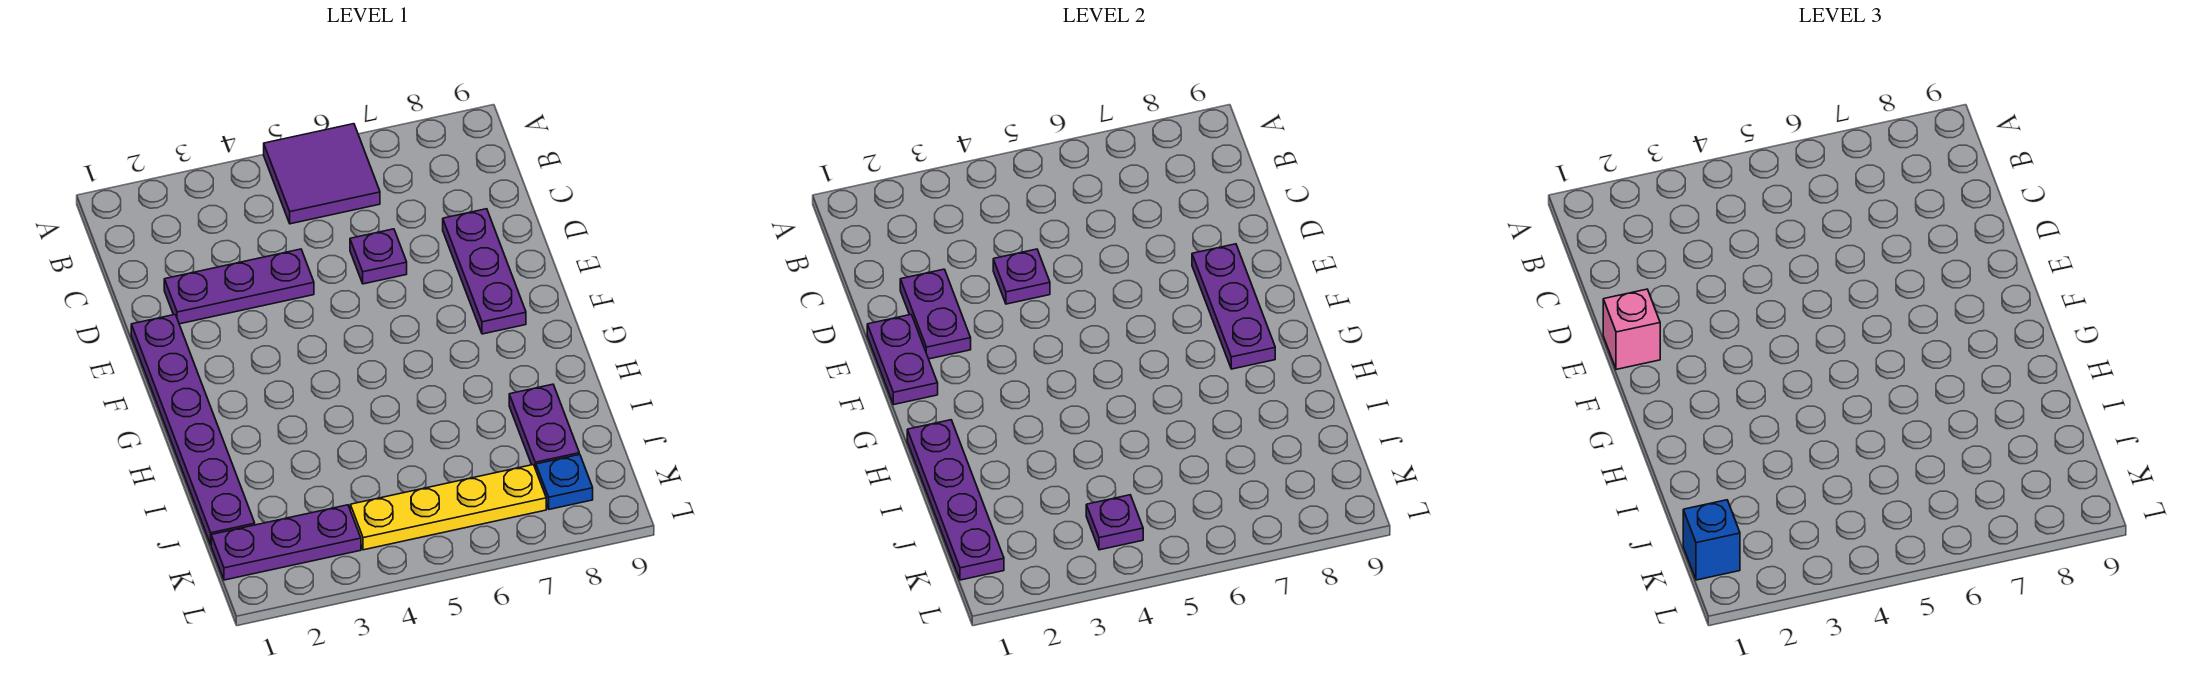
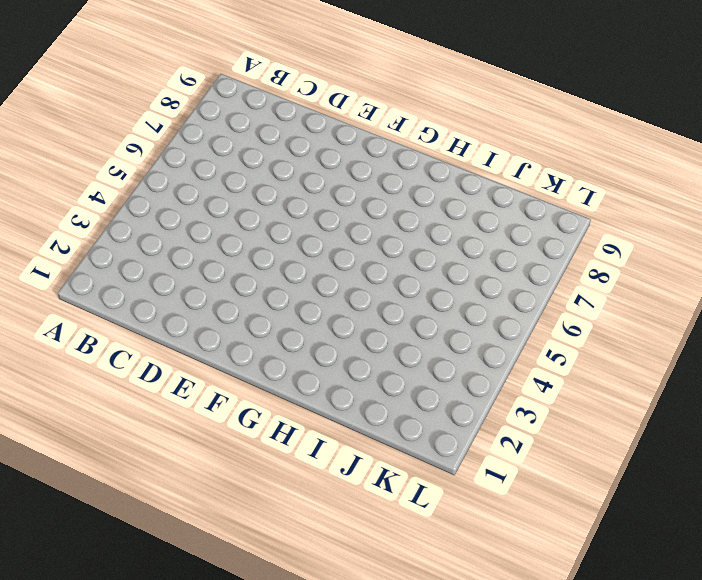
none -> purple tile A5:B6 level 1
none -> purple plate D2:D4 level 1
none -> purple plate D6 level 1

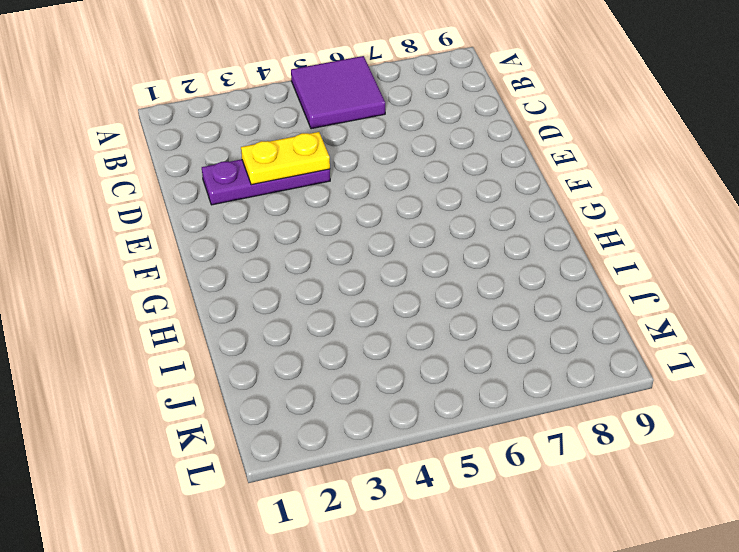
yellow plate D3:D4 level 2 -> purple plate D4 level 2
none -> purple plate D6 level 1
none -> purple plate D8:F8 level 1
none -> purple plate E1:J1 level 1

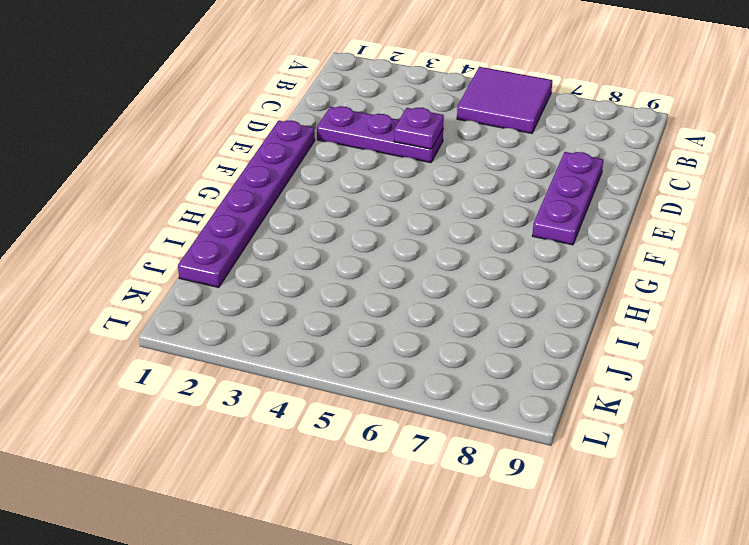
none -> purple plate D6 level 1
none -> purple plate I8:J8 level 1
none -> purple plate K1:K3 level 1

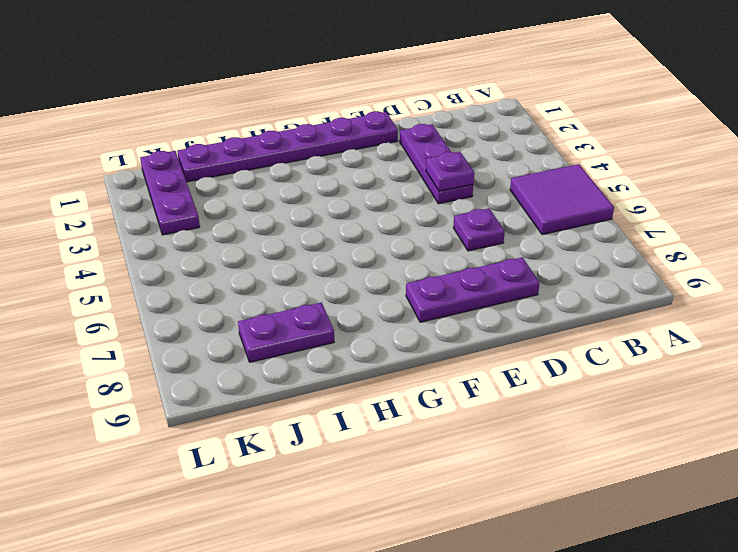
none -> yellow plate K4:K7 level 1
none -> blue plate K8 level 1
none -> purple plate D2:E2 level 2

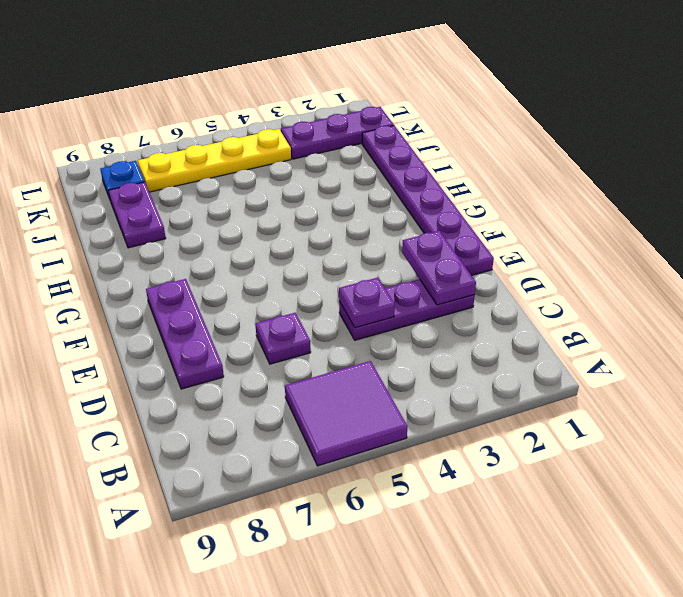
none -> purple plate E1:F1 level 2
none -> purple plate E8:G8 level 2
none -> purple plate H1:K1 level 2

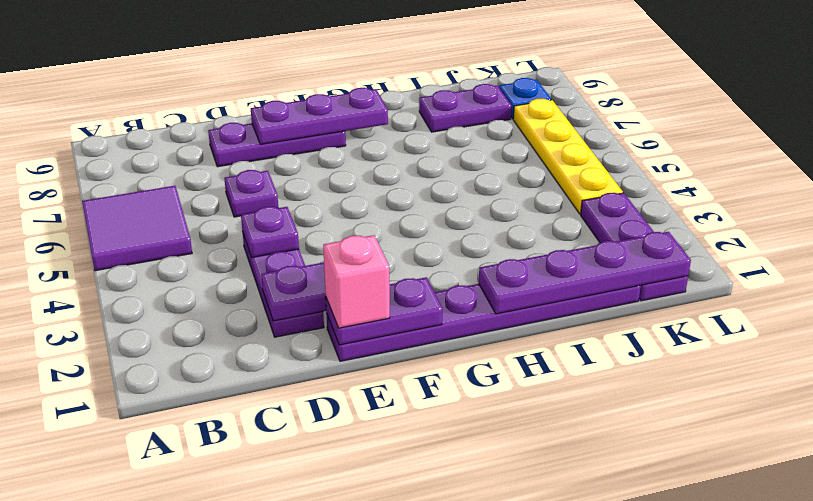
none -> purple plate K4 level 2
none -> blue brick K1 level 3

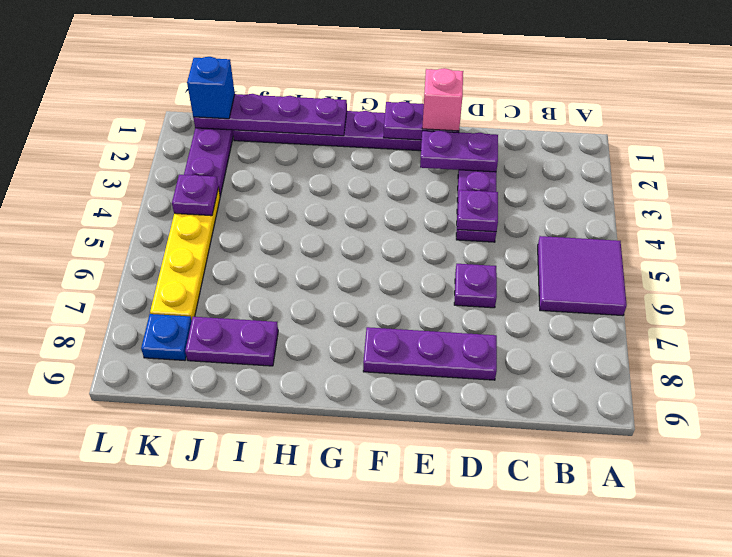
none -> purple plate E8:G8 level 2

